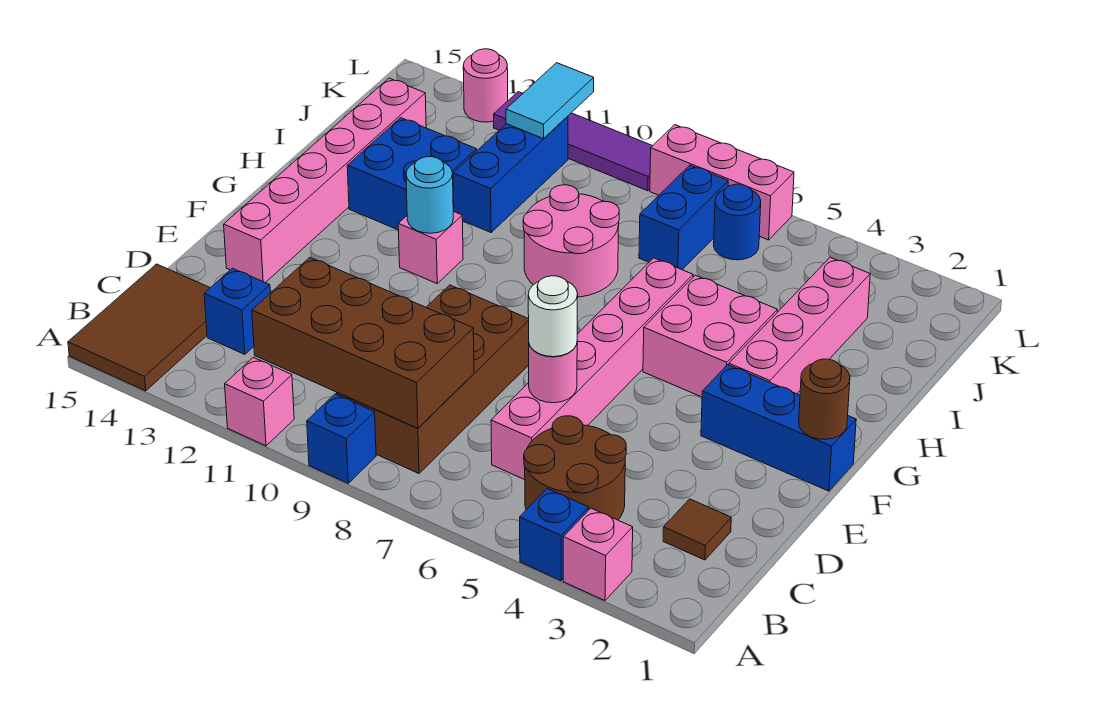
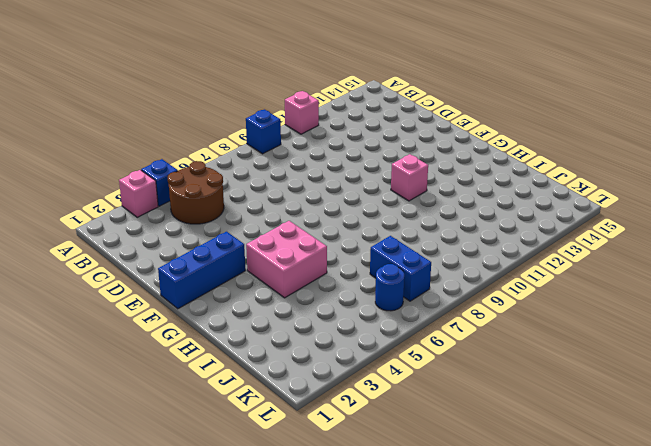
none -> brown tile A14:C15 level 1
none -> brown brick B8:E9 level 1
none -> brown tile C2 level 1

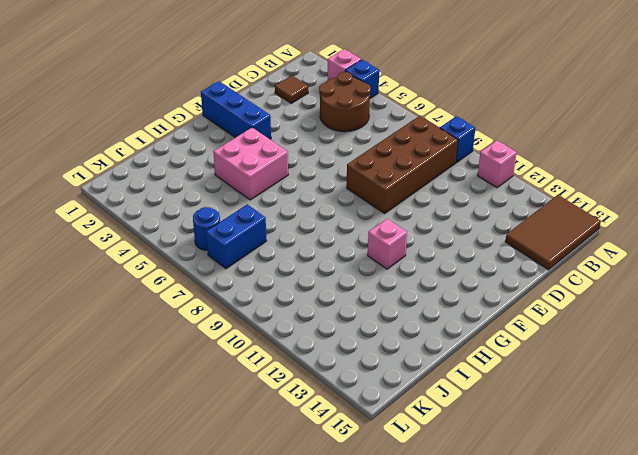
none -> pink brick C6:H6 level 1
none -> blue brick C13 level 1
none -> pink brick E14:J14 level 1

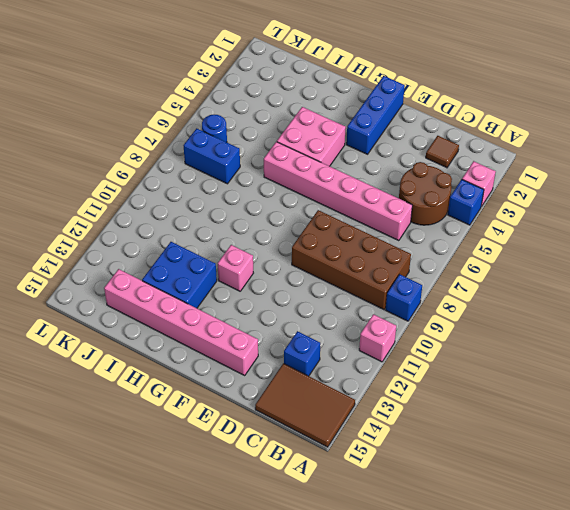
none -> pink brick G3:J3 level 1
none -> pink round brick H8:I9 level 1
none -> blue brick I11:K11 level 1

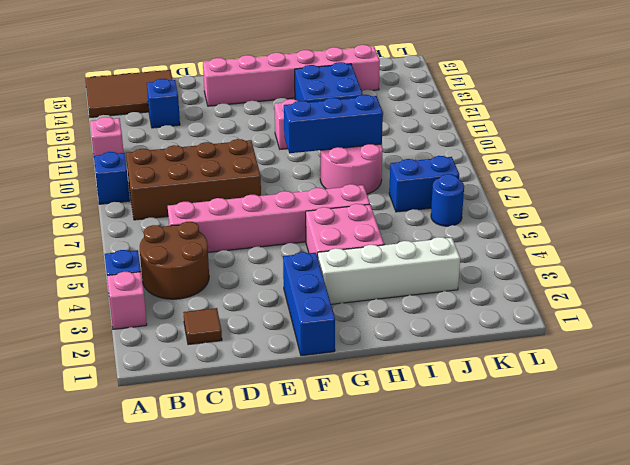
white brick G3:J3 level 1 -> pink brick G3:J3 level 1
blue brick G9:I9 level 2 -> blue brick I11:K11 level 1
none -> pink brick L6:L8 level 1
none -> purple tile L9:L12 level 1
none -> pink round brick L13 level 1

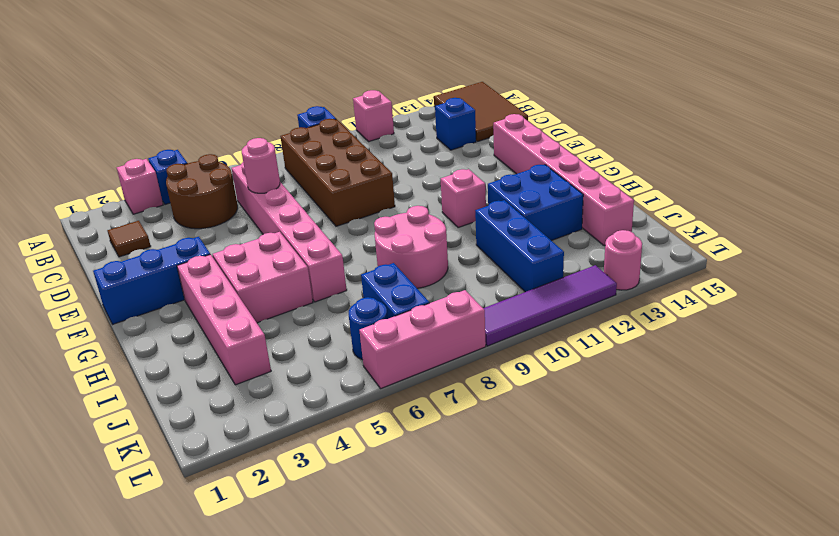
none -> brown brick B8:C11 level 2
none -> brown round brick F1 level 2
none -> cyan round brick G11 level 2

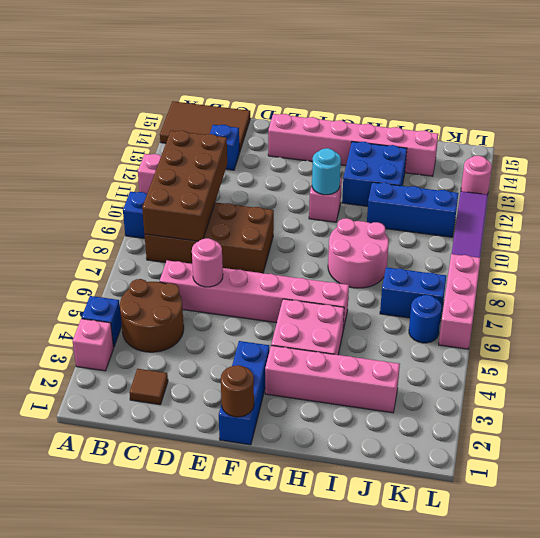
none -> cyan tile K11:L11 level 2
none -> white round brick D6 level 3

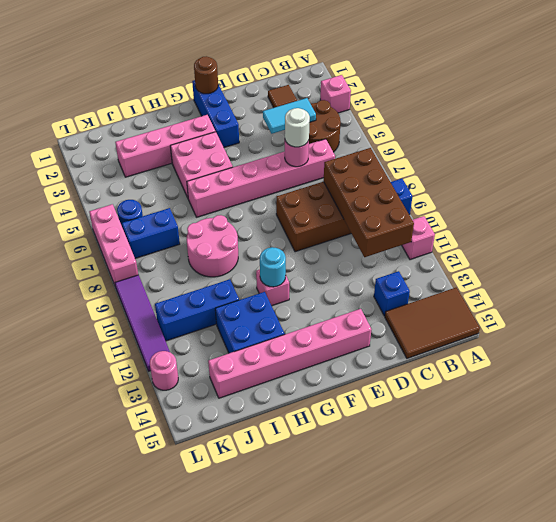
cyan tile C4:D4 level 2 -> cyan tile K11:L11 level 2
none -> blue brick A4 level 1

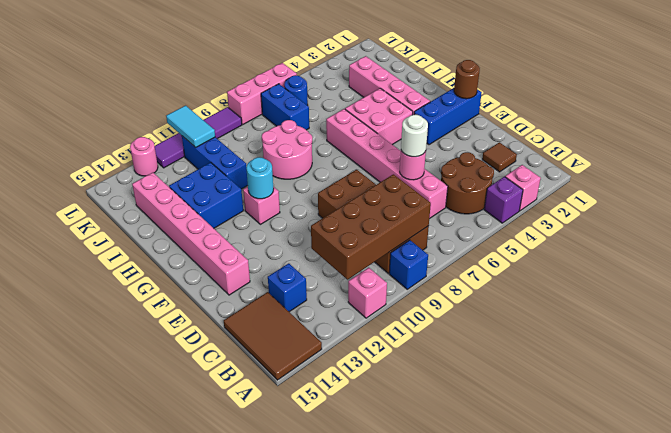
purple brick A4 level 1 -> blue brick A4 level 1

